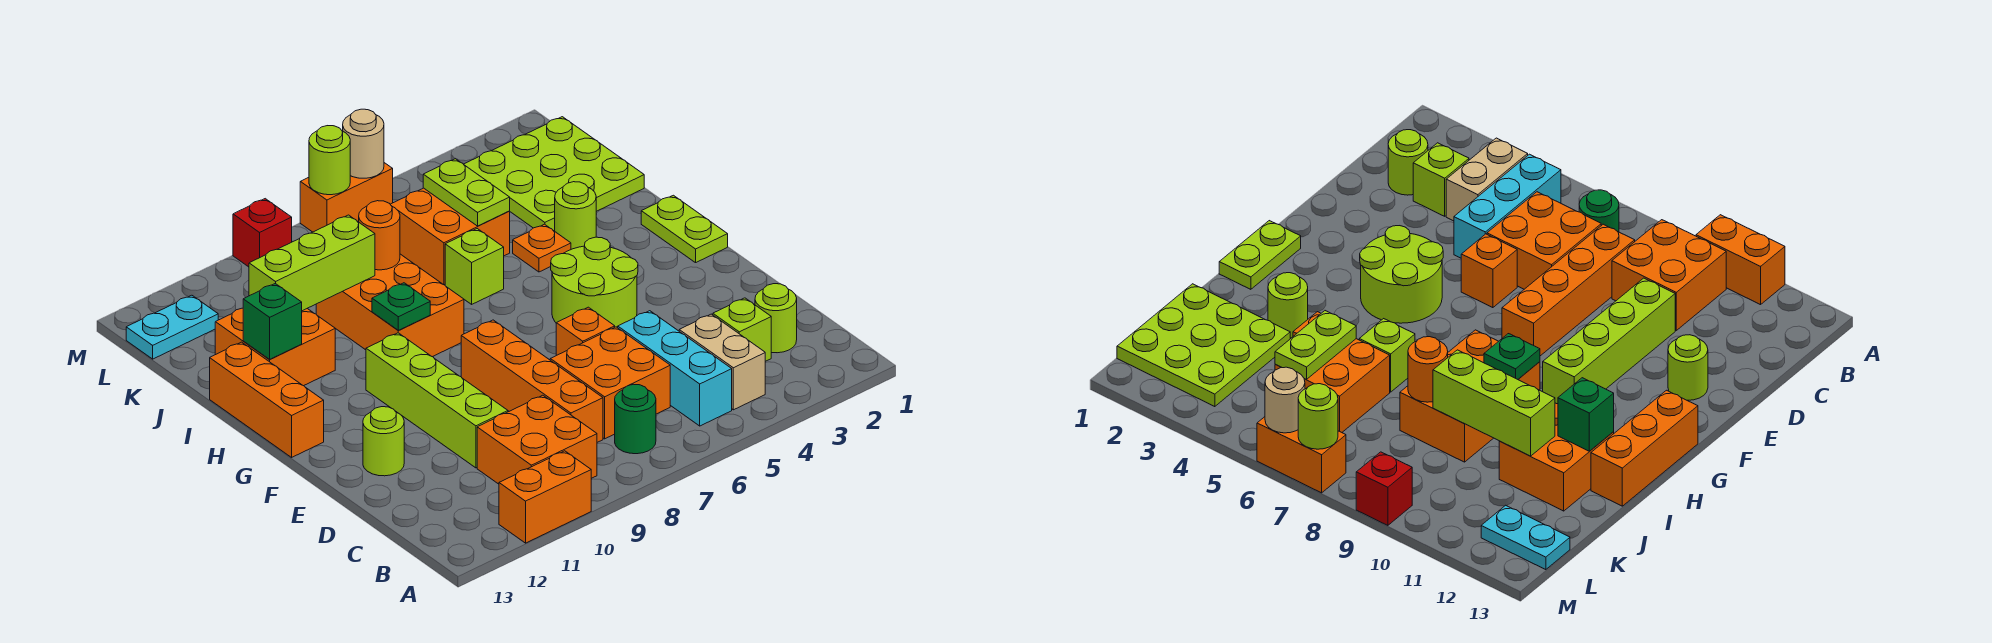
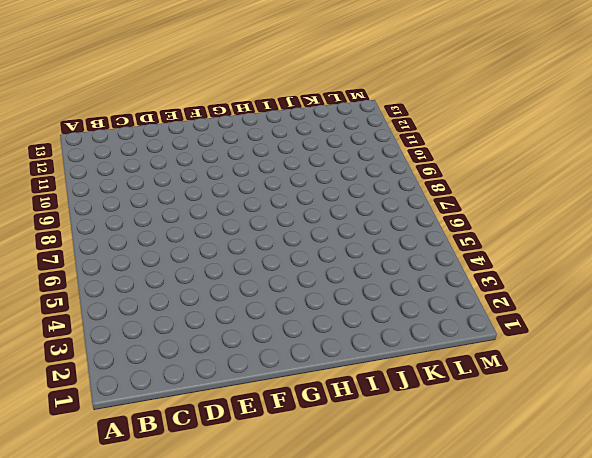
none -> orange brick A10:A11 level 1
none -> tan brick B4:C4 level 1
none -> cyan brick B5:D5 level 1
none -> green round brick B7 level 1

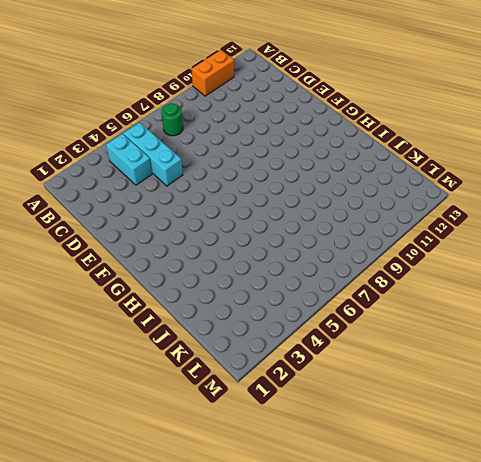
cyan brick B4:C4 level 1 -> tan brick B4:C4 level 1
none -> orange brick B9:C10 level 1
none -> lime round brick C2 level 1
none -> lime brick C3 level 1
none -> orange brick C6:D7 level 1

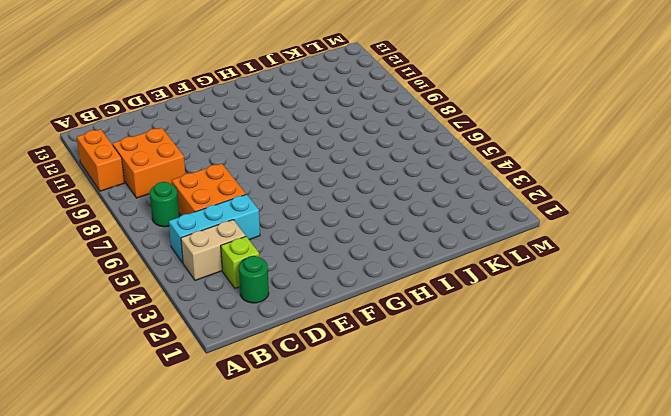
green round brick C2 level 1 -> lime round brick C2 level 1
none -> orange brick C8:F8 level 1
none -> lime brick D10:G10 level 1
none -> orange brick E6 level 1
none -> lime round brick E12 level 1

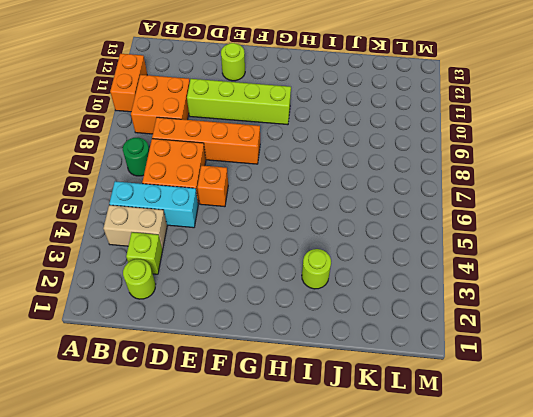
none -> lime round brick F4:G5 level 1
none -> lime plate G1:H1 level 1
none -> orange brick G13:I13 level 1
none -> orange brick H8:J9 level 1

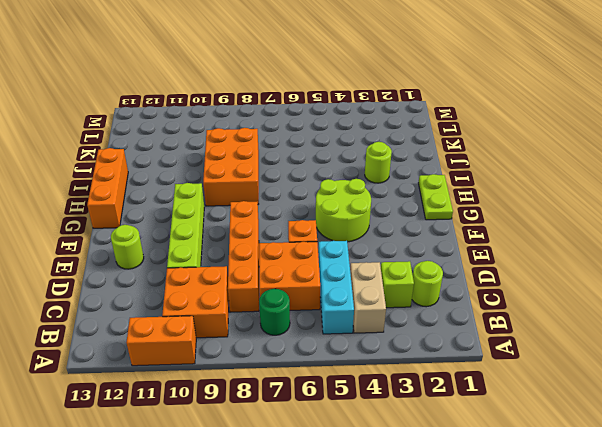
none -> orange plate I4 level 1
none -> lime brick I6 level 1
none -> orange brick I11:J12 level 1
none -> lime plate J1:L3 level 1

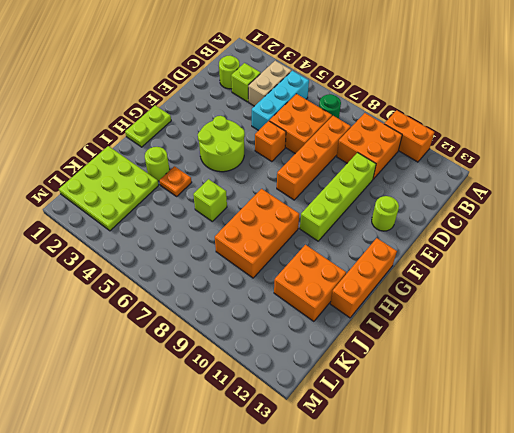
none -> orange brick J5:K6 level 1
none -> cyan plate L12:L13 level 1
none -> orange brick M6:M7 level 1
none -> red brick M9 level 1

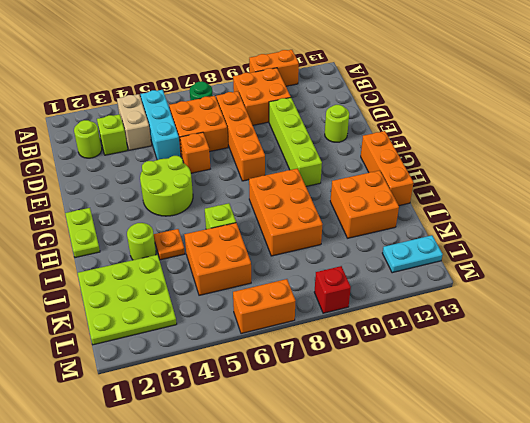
none -> green plate H9 level 2
none -> green brick I12 level 2
none -> lime plate J5:K5 level 2
none -> orange round brick J8 level 2

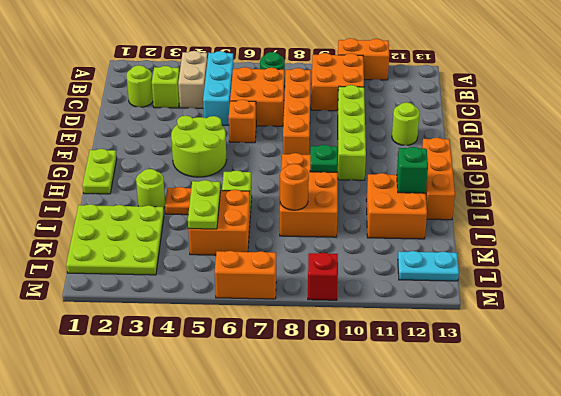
none -> lime brick J9:J11 level 2
none -> tan round brick M6 level 2
none -> lime round brick M7 level 2

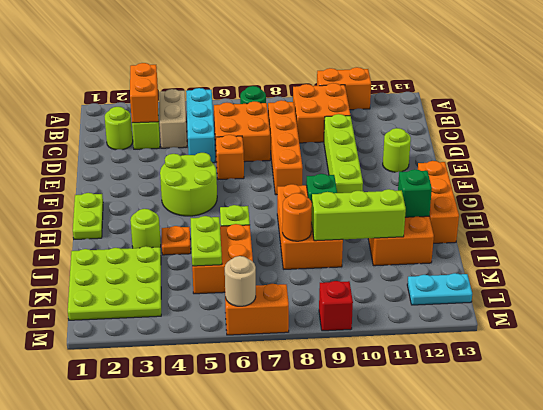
orange brick B3:C3 level 2 -> none
none -> lime round brick M7 level 2

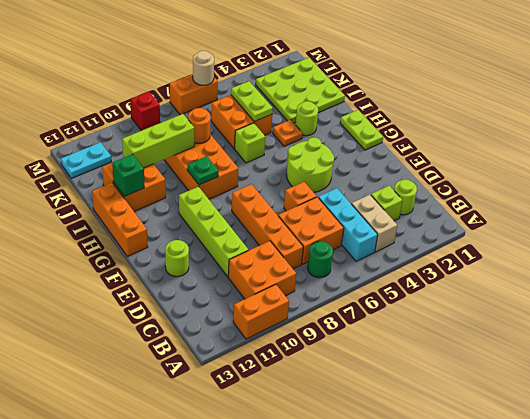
none -> lime round brick M7 level 2

